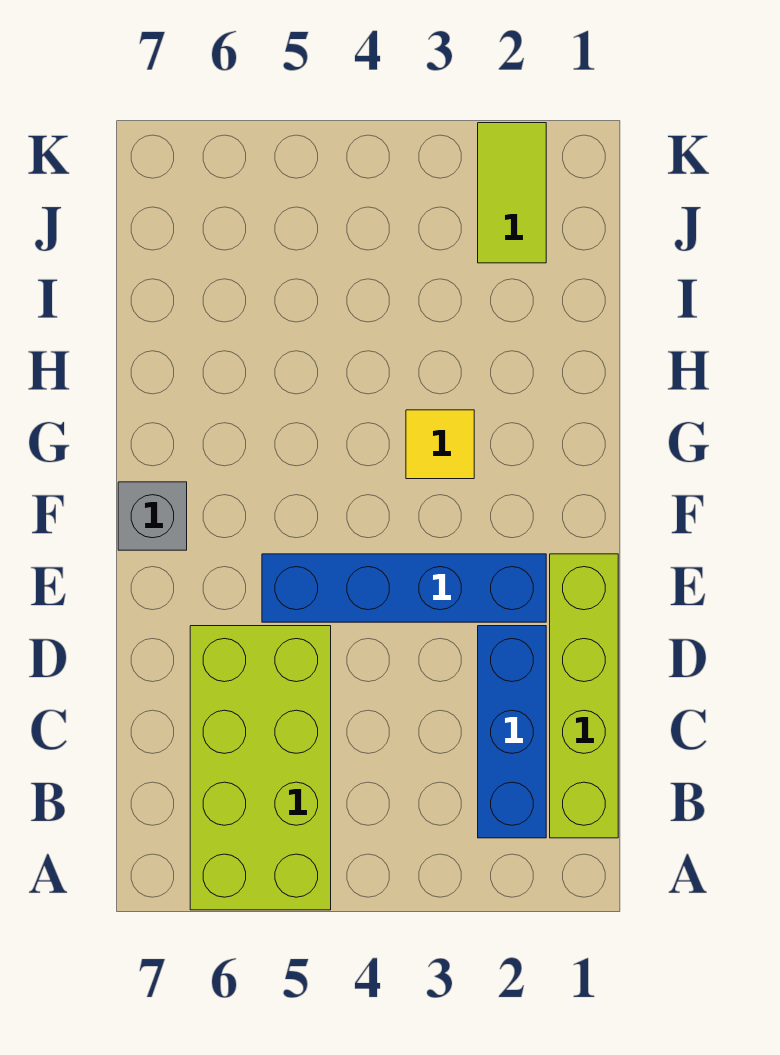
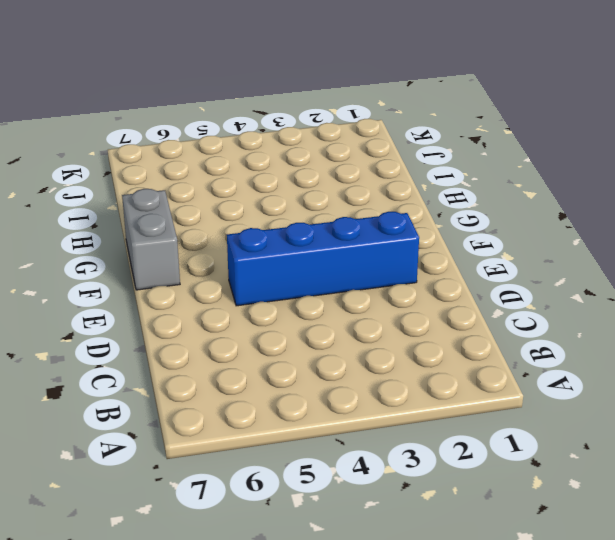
grey brick F7:G7 level 1 -> grey brick F7 level 1
none -> lime brick A5:D6 level 1
none -> lime brick B1:E1 level 1

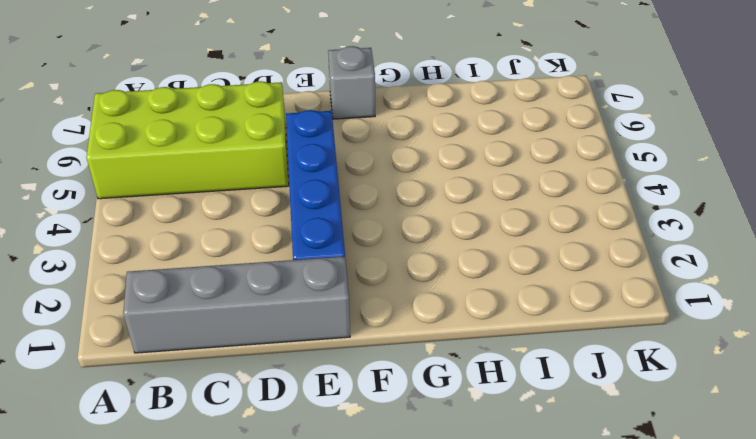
grey brick B1:E1 level 1 -> lime brick B1:E1 level 1
none -> blue brick B2:D2 level 1
none -> yellow tile G3 level 1

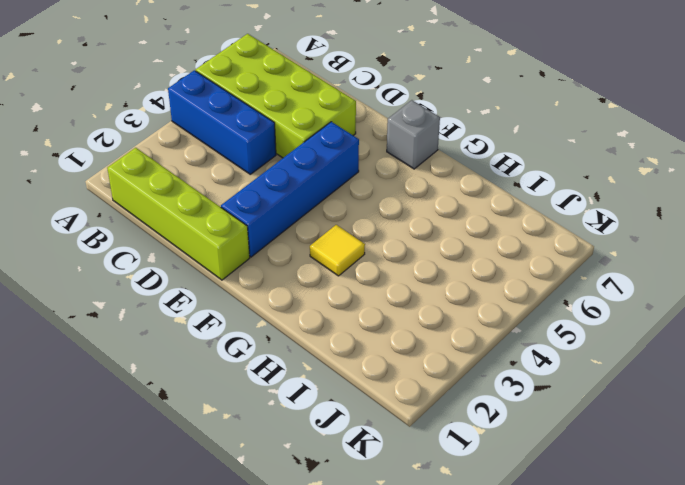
blue brick A4:C4 level 1 -> blue brick B2:D2 level 1
none -> lime tile J2:K2 level 1

